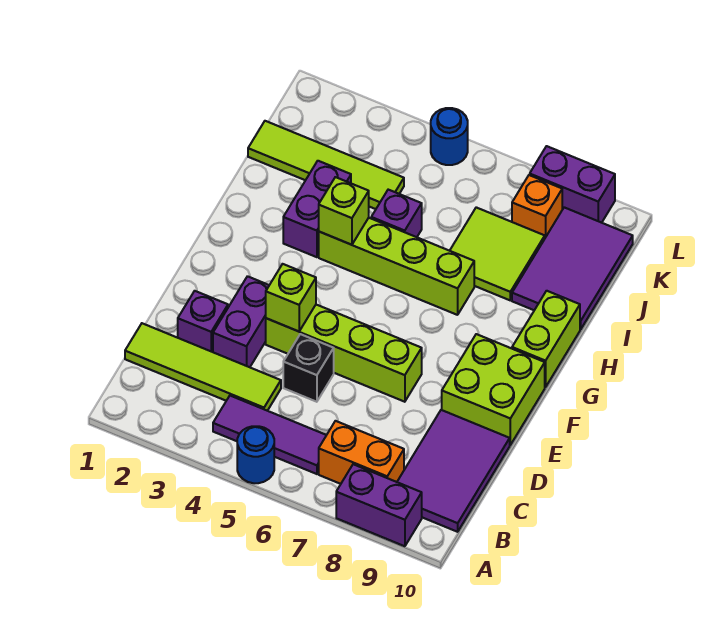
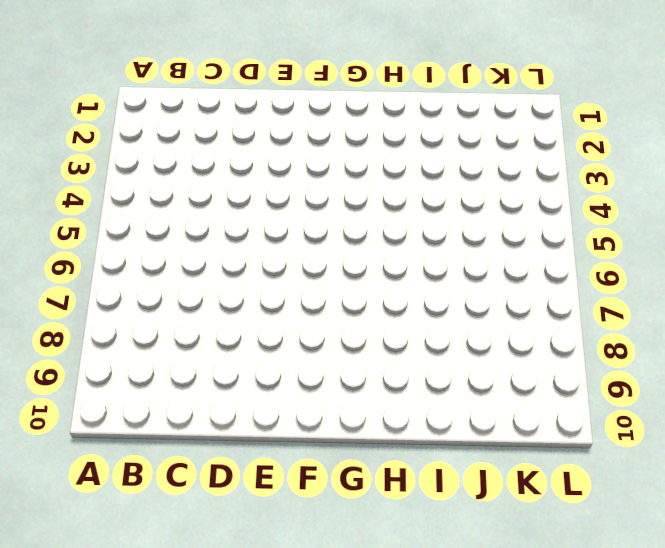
none -> blue round brick A5 level 1
none -> purple brick A8:A9 level 1
none -> purple tile B4:B6 level 1

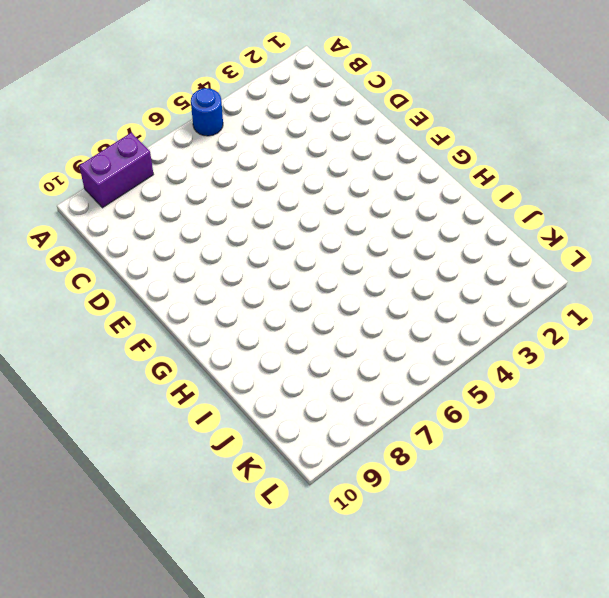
none -> purple tile B4:B6 level 1
none -> orange brick B7:B8 level 1
none -> purple tile B9:D10 level 1

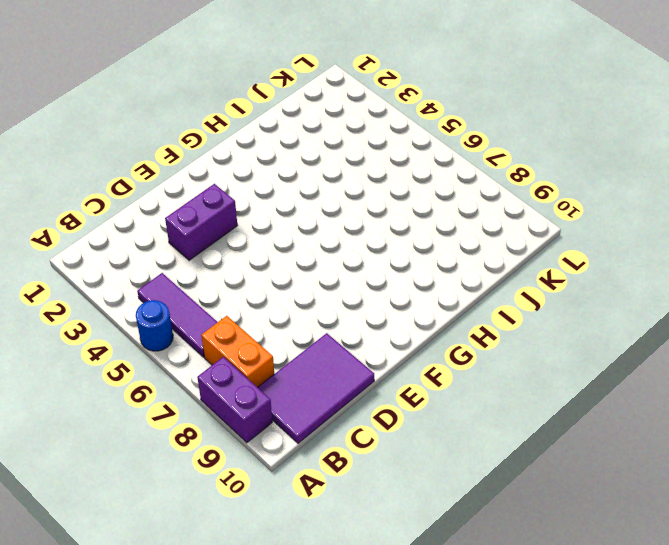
none -> lime tile C1:C4 level 1
none -> purple brick D2 level 1
none -> black brick D5 level 1

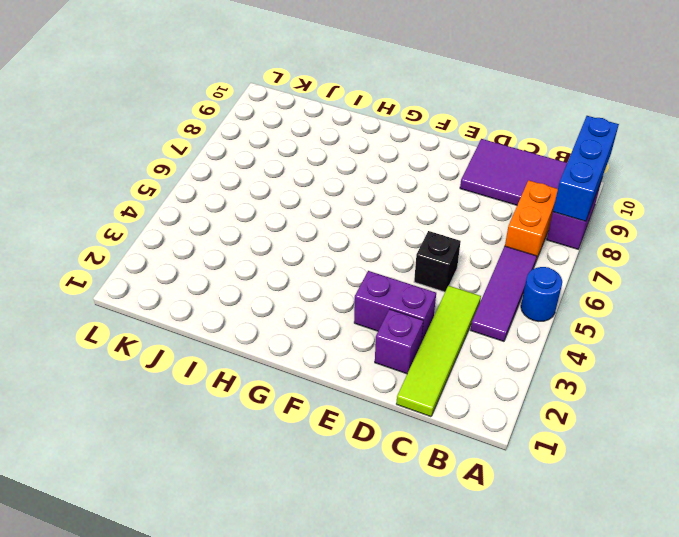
blue brick A8:A10 level 2 -> none
none -> lime brick E4:E7 level 1
none -> lime brick E9:F10 level 1
none -> lime brick G10:H10 level 1

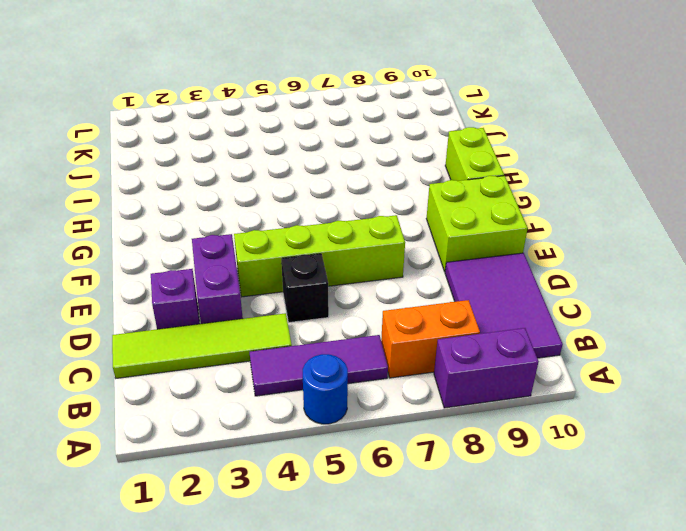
none -> purple brick H3:I3 level 1
none -> lime brick H4:H7 level 1
none -> purple brick I5 level 1

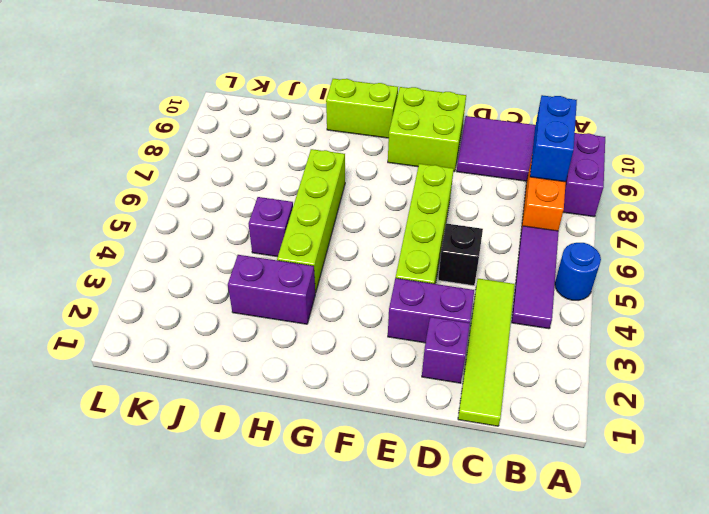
blue brick B8:B9 level 2 -> none
none -> lime tile I7:J8 level 1
none -> purple tile I9:K10 level 1
none -> lime tile J1:J4 level 1

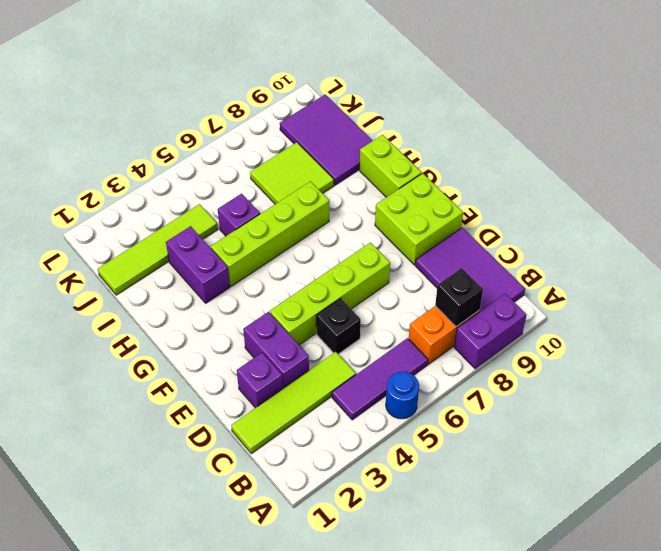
black brick B8 level 2 -> none
none -> orange brick K8 level 1
none -> blue round brick L5 level 1
none -> purple brick L8:L9 level 1

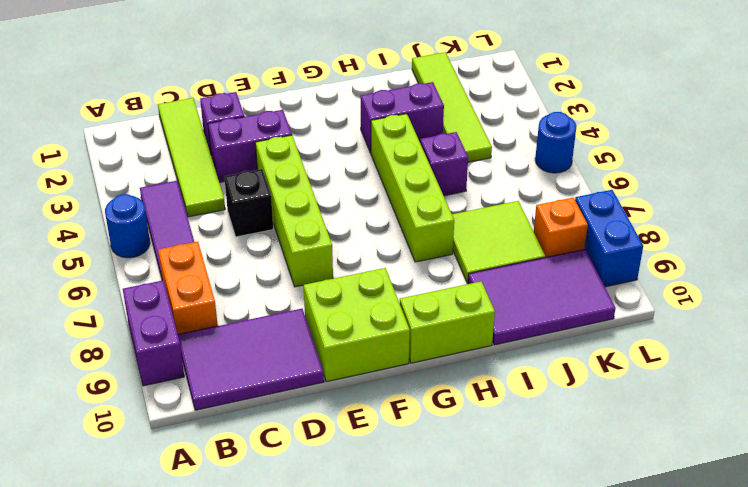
blue brick L8:L9 level 1 -> purple brick L8:L9 level 1
none -> lime brick E4 level 2
none -> lime brick H4 level 2

